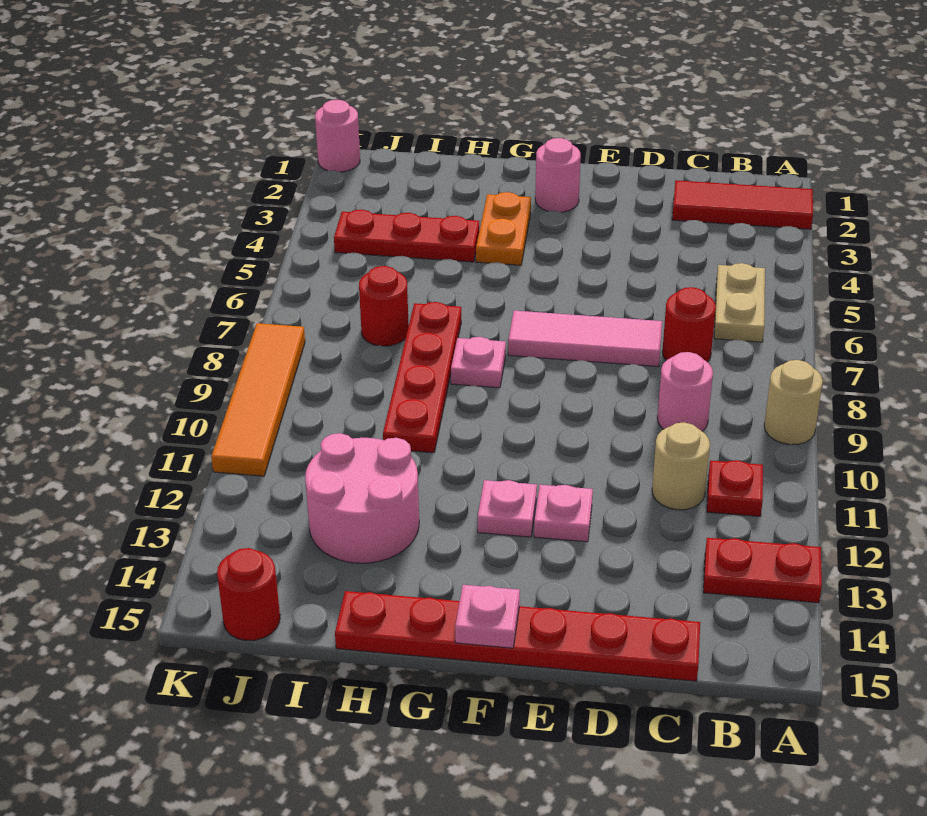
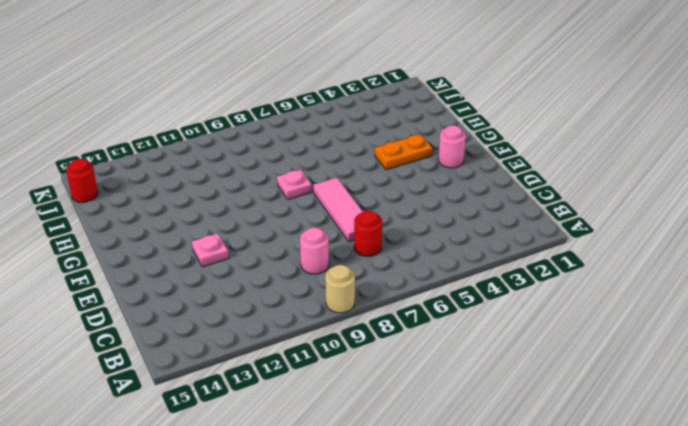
none -> red tile A2:C2 level 1
none -> red plate A13:B13 level 1
none -> tan plate B5:B6 level 1

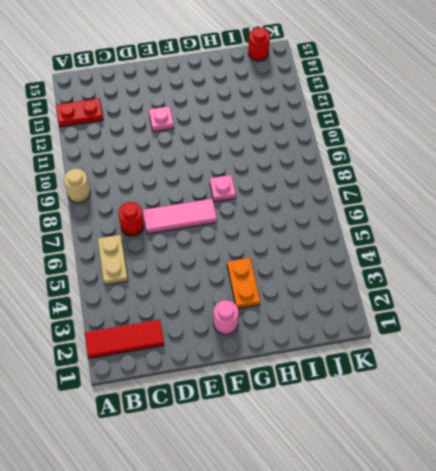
none -> red plate B11 level 1
none -> pink round brick C9 level 1
none -> tan round brick C11 level 1

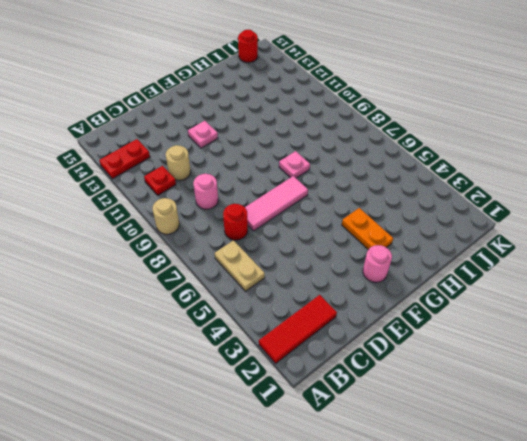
none -> red plate C15:H15 level 1
none -> pink plate F12 level 1
none -> red plate H4:J4 level 1

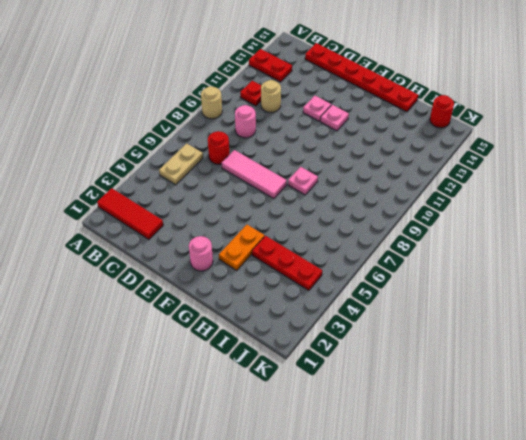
none -> red plate H7:H10 level 1
none -> pink round brick H12:I13 level 1
none -> red round brick I7 level 1

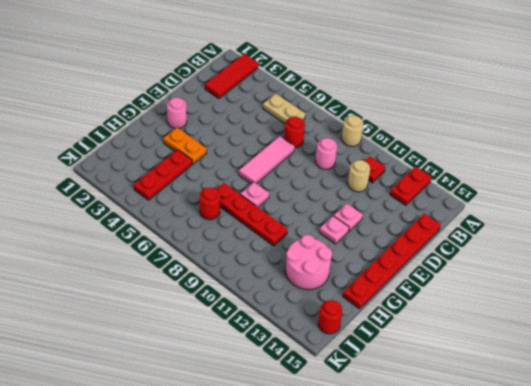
none -> pink round brick K1 level 1
none -> orange tile K8:K11 level 1
none -> pink plate F15 level 2

